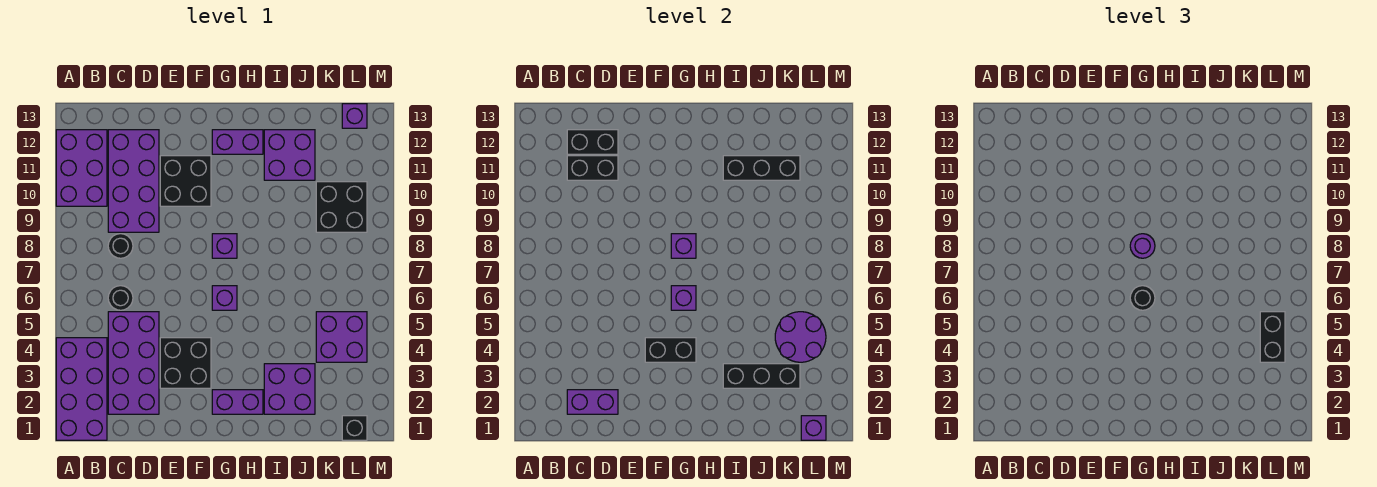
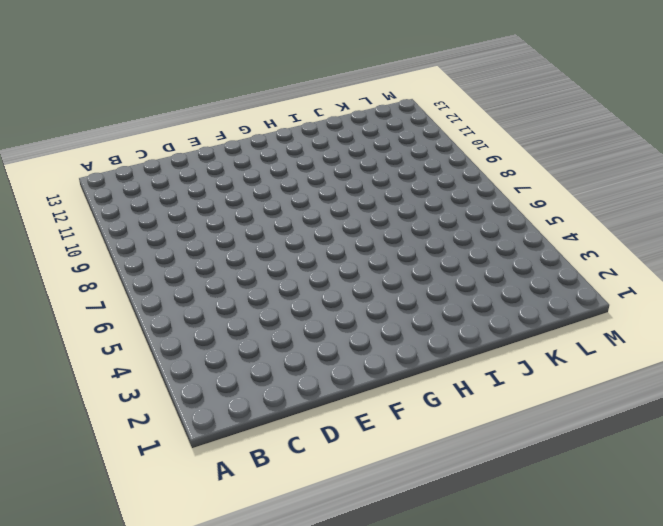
none -> purple brick A1:B4 level 1
none -> purple brick A10:B12 level 1
none -> purple brick C2:D5 level 1
none -> black round brick C6 level 1

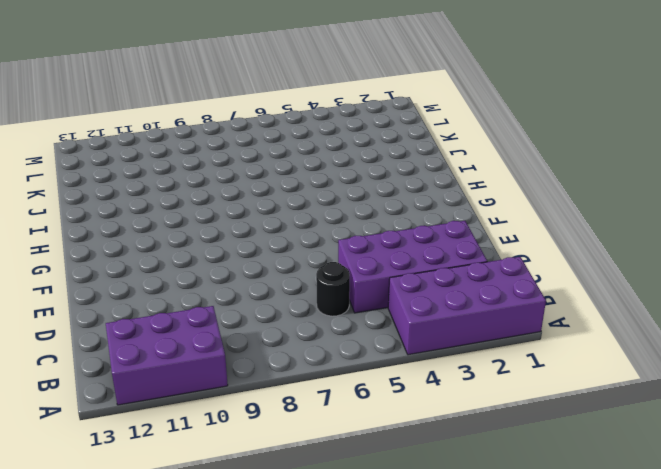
none -> black round brick C8 level 1
none -> purple brick C9:D12 level 1
none -> black brick E3:F4 level 1
none -> black brick E10:F11 level 1

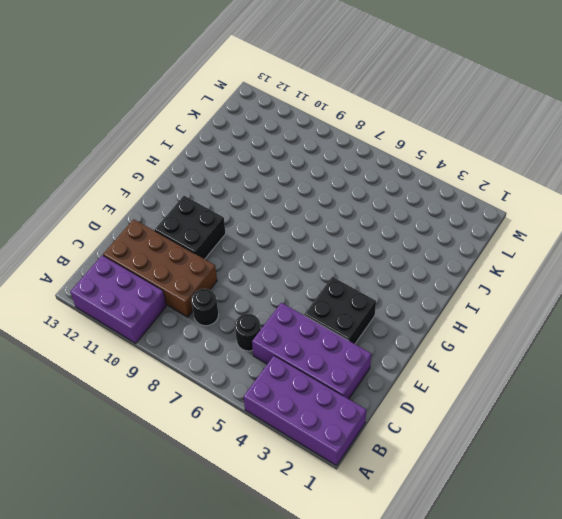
brown brick C9:D12 level 1 -> purple brick C9:D12 level 1
none -> purple brick G2:H2 level 1
none -> purple brick G6 level 1
none -> purple brick G8 level 1
none -> purple brick G12:H12 level 1

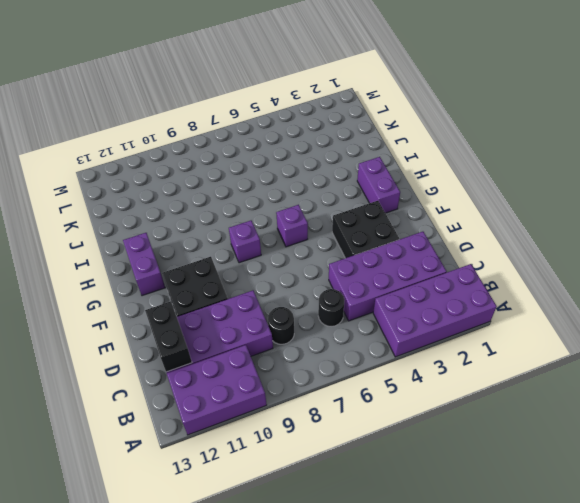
none -> purple brick I2:J3 level 1
none -> purple brick I11:J12 level 1
none -> purple brick K4:L5 level 1
none -> black brick K9:L10 level 1

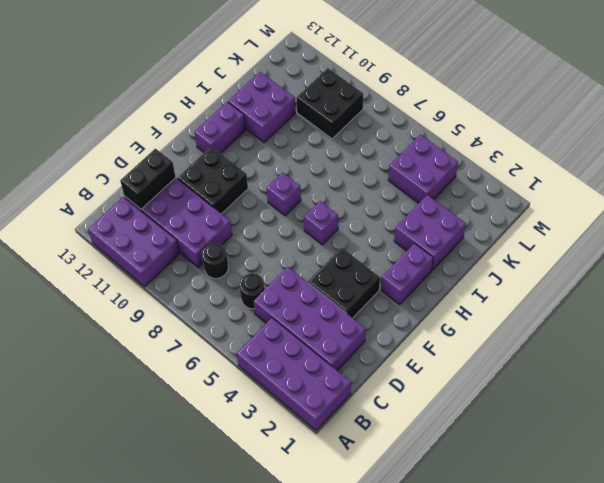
none -> black brick L1 level 1
none -> purple brick L13 level 1
none -> purple brick C2:D2 level 2
none -> black brick C11:D11 level 2

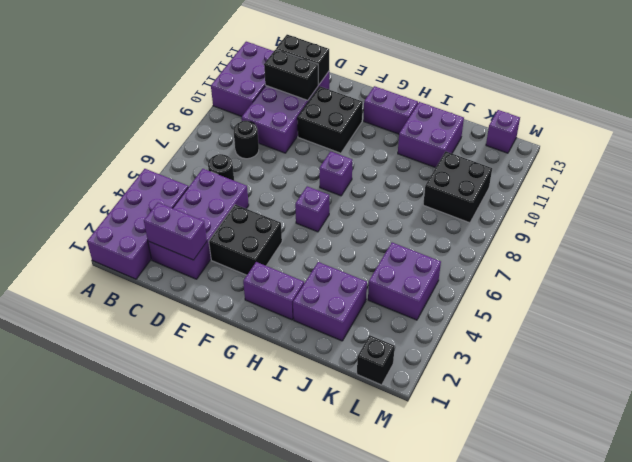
none -> black brick F4:G4 level 2
none -> purple brick G6 level 2
none -> purple brick G8 level 2
none -> black brick I3:K3 level 2

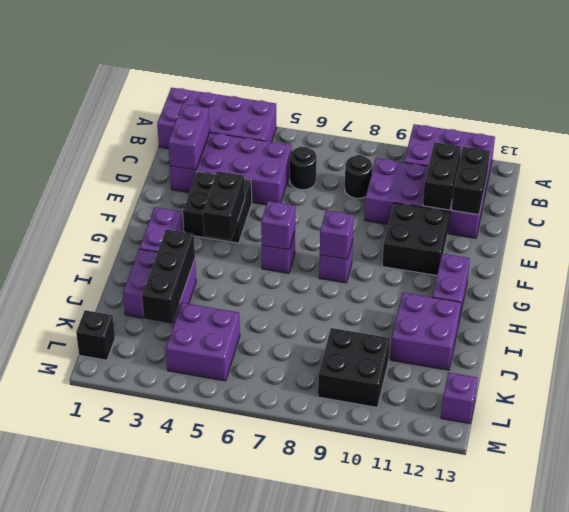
none -> black brick I11:K11 level 2
none -> purple round brick K4:L5 level 2
none -> purple brick L1 level 2
none -> black round brick G6 level 3

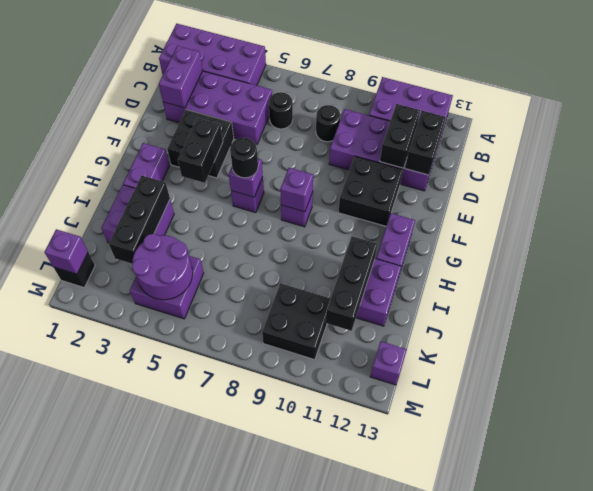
none -> purple round brick G8 level 3
none -> black brick L4:L5 level 3

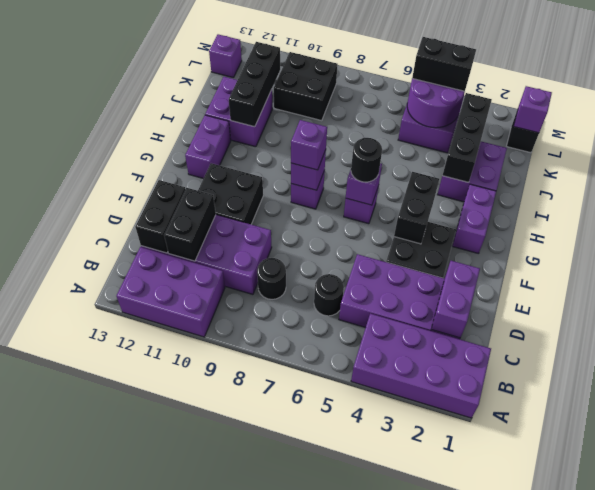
purple brick G8 level 3 -> purple round brick G8 level 3

